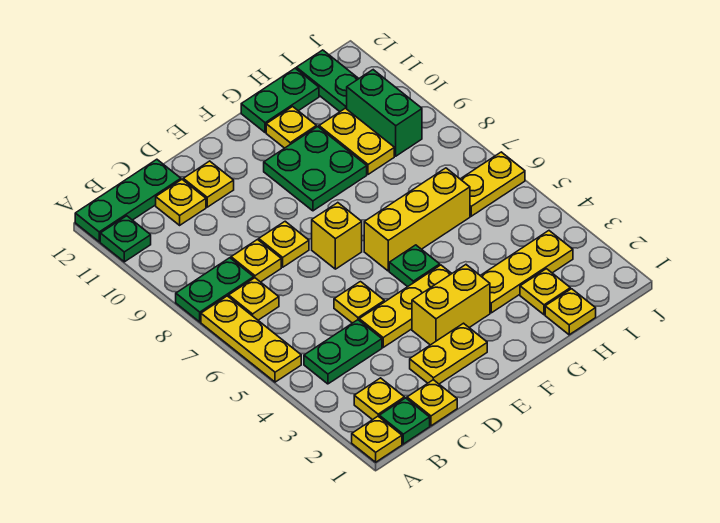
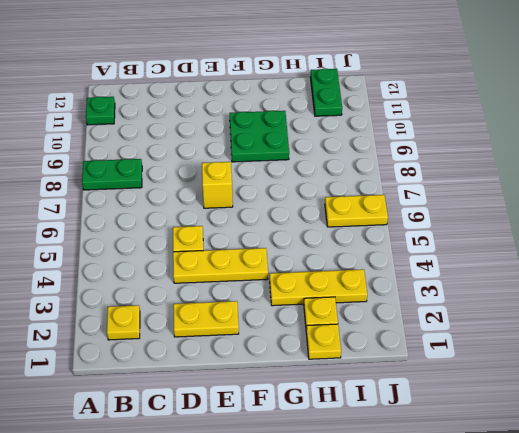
none -> yellow plate A1 level 1
none -> yellow plate A5:A7 level 1
none -> green plate A12:C12 level 1
none -> green plate B1 level 1

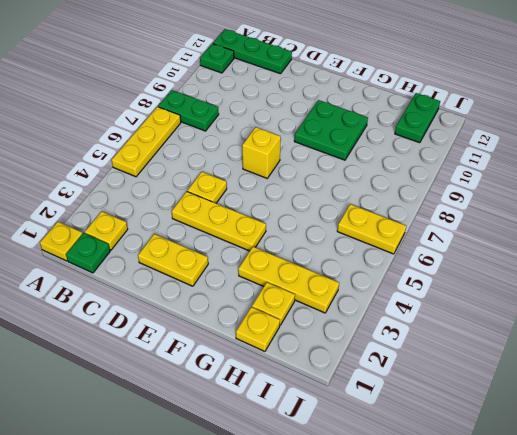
none -> green plate B4:C4 level 1
none -> yellow plate B7 level 1
none -> yellow plate C1 level 1
none -> yellow plate C8 level 1

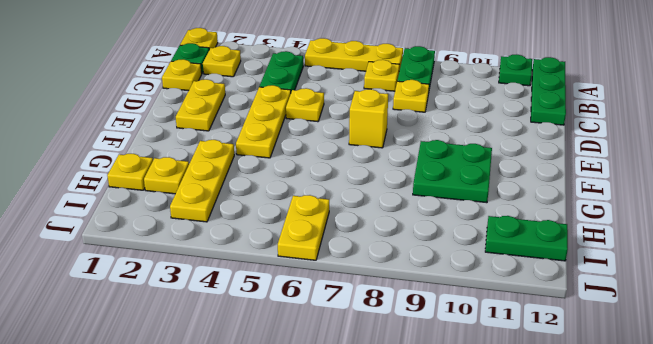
none -> yellow plate C11 level 1
none -> yellow plate D8 level 1
none -> yellow plate D11 level 1
none -> yellow brick E3:F3 level 1

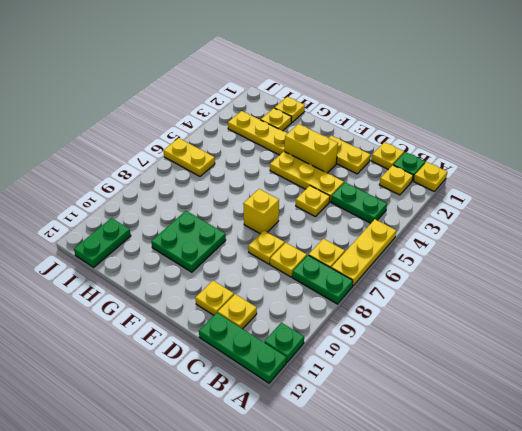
none -> green plate F5 level 1
none -> yellow brick F6:H6 level 1
none -> yellow plate G11 level 1
none -> green plate G12:H12 level 1

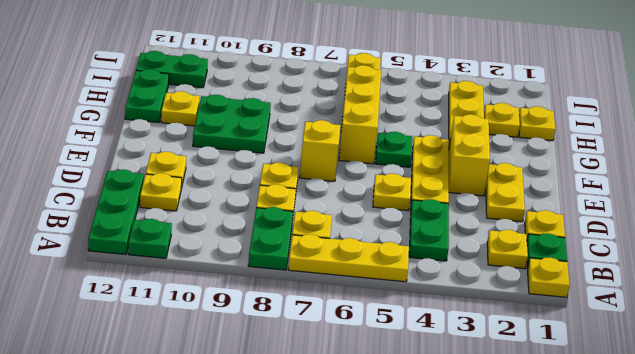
none -> yellow plate H9:H10 level 1
none -> green brick I9:I10 level 1

